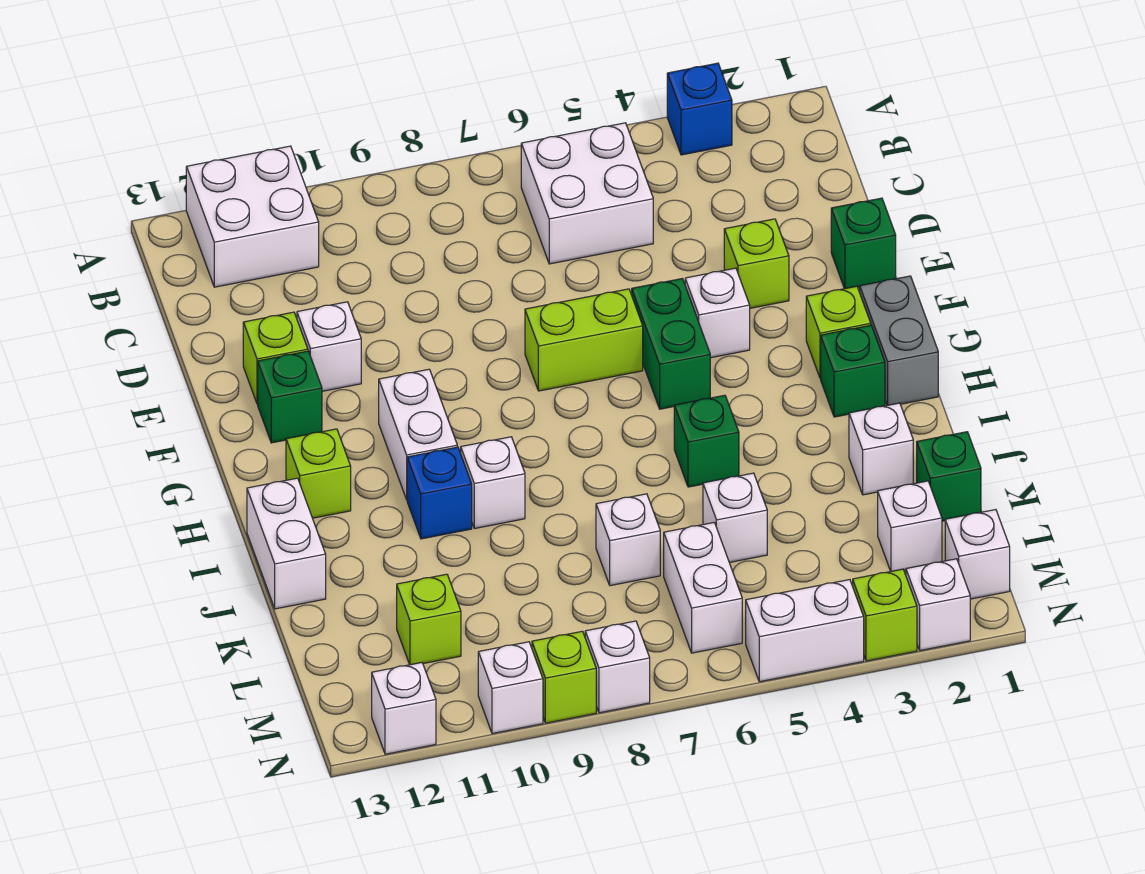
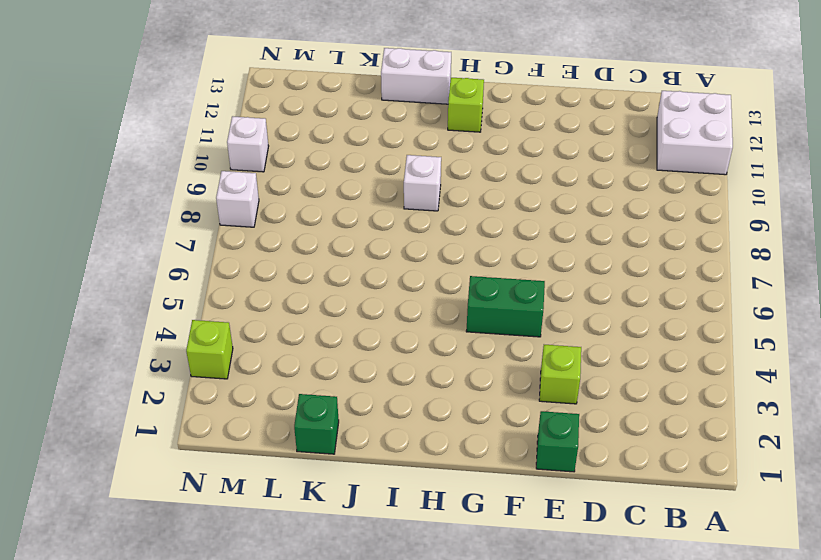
none -> blue brick A3 level 1
none -> white brick B5:C6 level 1
none -> white brick E11 level 1
none -> lime brick E12 level 1

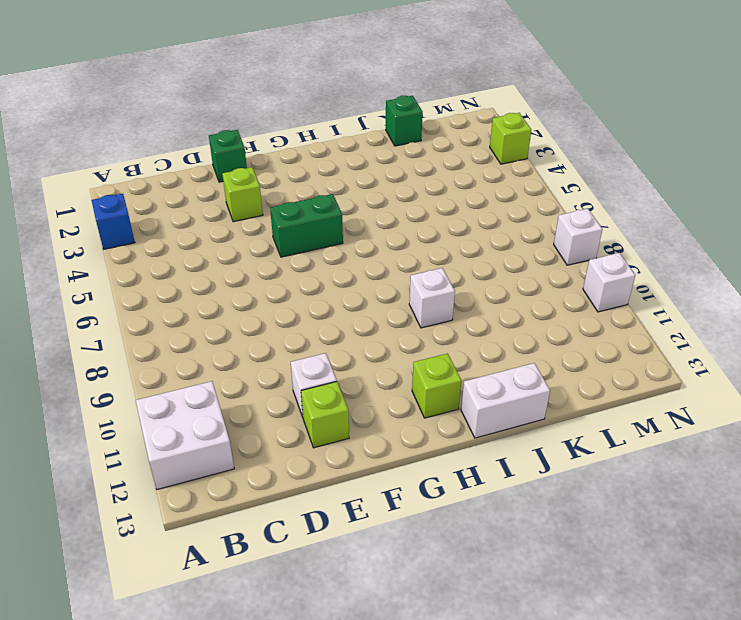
none -> white brick B5:C6 level 1
none -> white brick F4 level 1
none -> lime brick F6:F7 level 1
none -> green brick F12 level 1

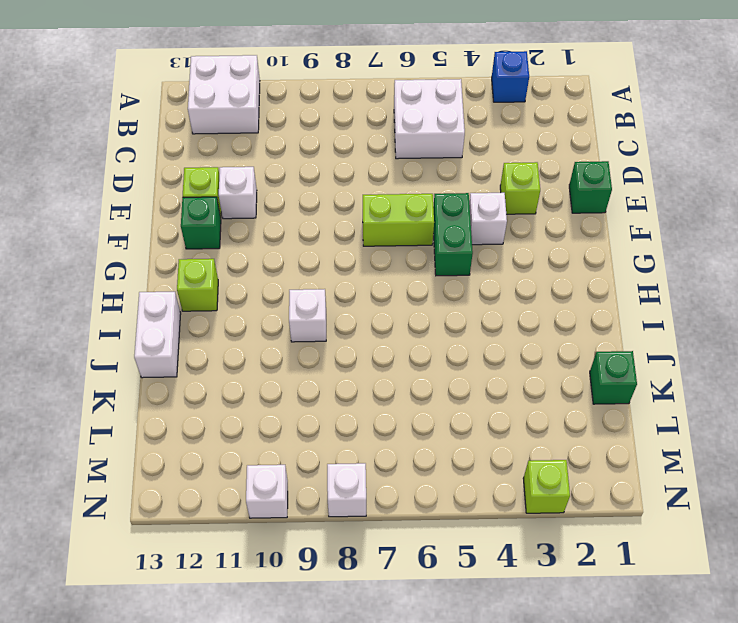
none -> grey brick G1:H1 level 1
none -> lime brick G2 level 1
none -> white brick G10:H10 level 1
none -> green brick H2 level 1

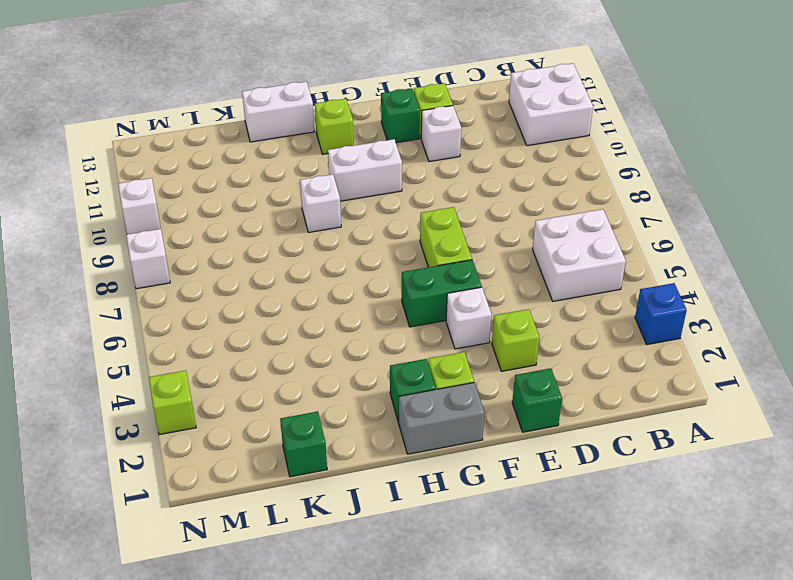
none -> green brick I5 level 1
none -> blue brick I10 level 1
none -> white brick J2 level 1
none -> white brick K5 level 1

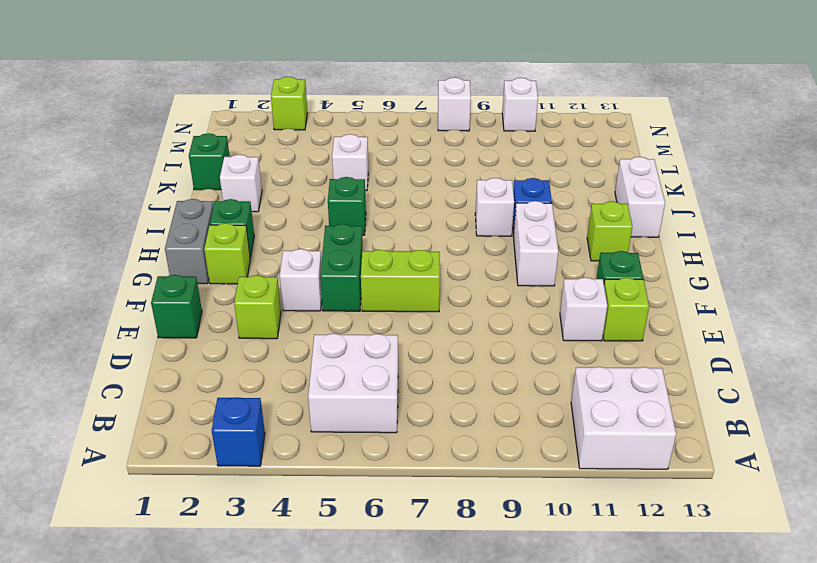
none -> white brick K7 level 1
none -> white brick L2 level 1
none -> white brick L6:M6 level 1
none -> lime brick L11 level 1

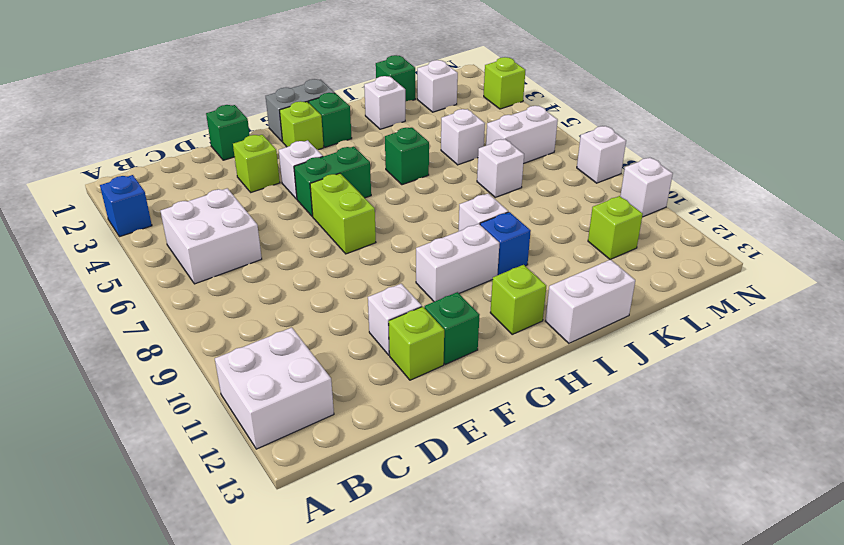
none -> white brick M1 level 1
none -> white brick N2 level 1
none -> white brick N4:N5 level 1
none -> lime brick N9 level 1

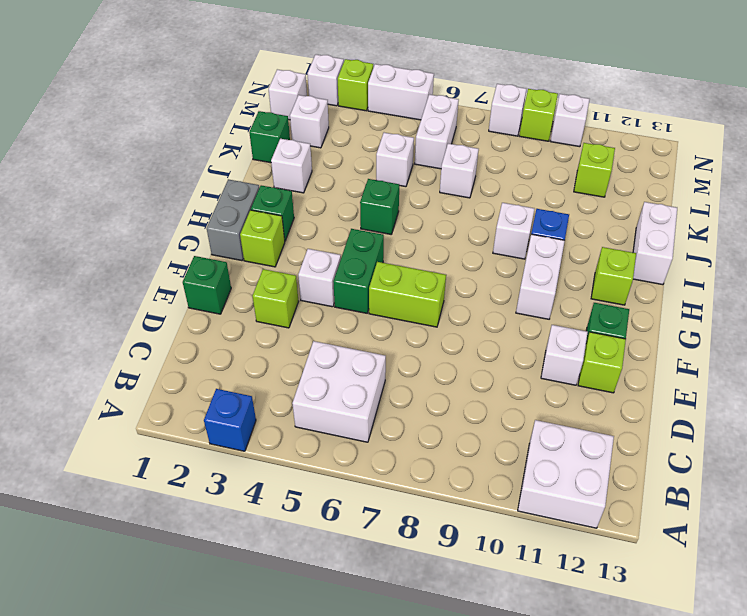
none -> white brick N12 level 1

